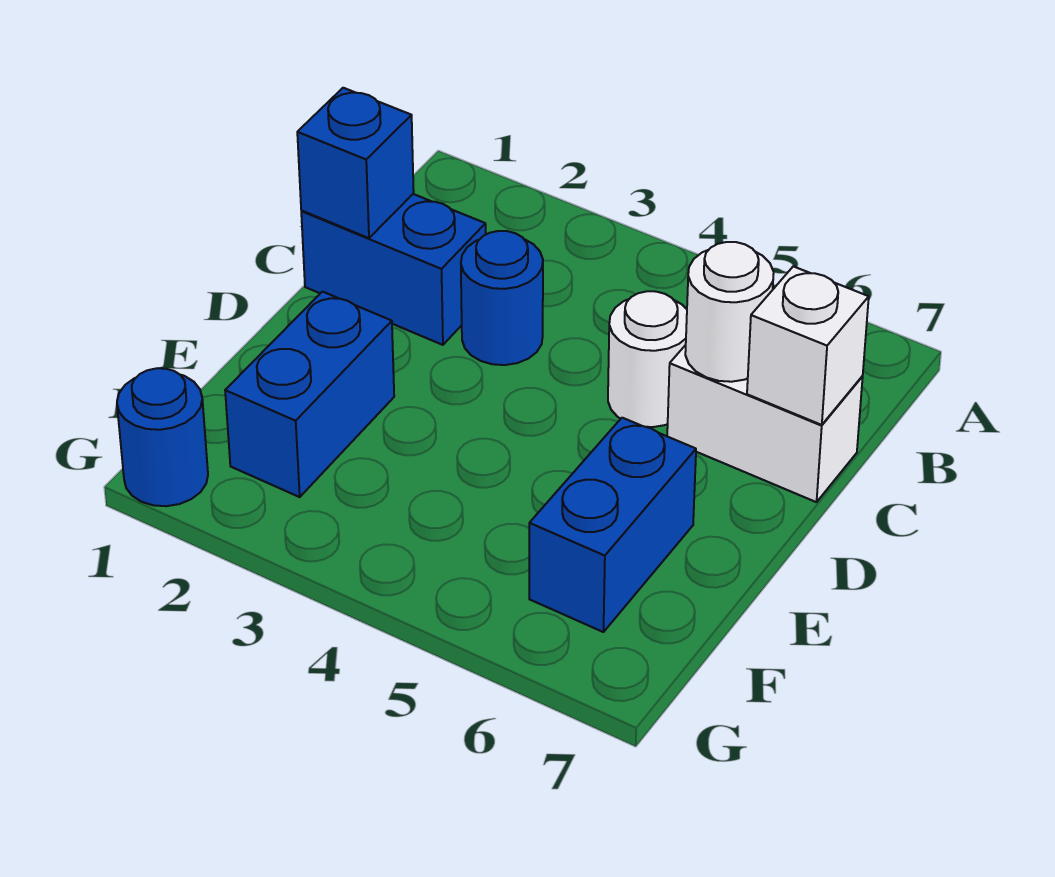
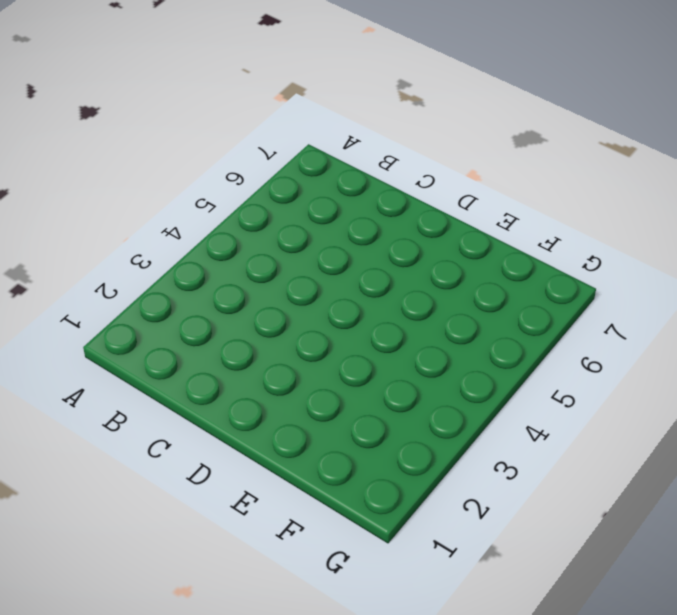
none -> blue brick C1:C2 level 1
none -> blue round brick C3 level 1

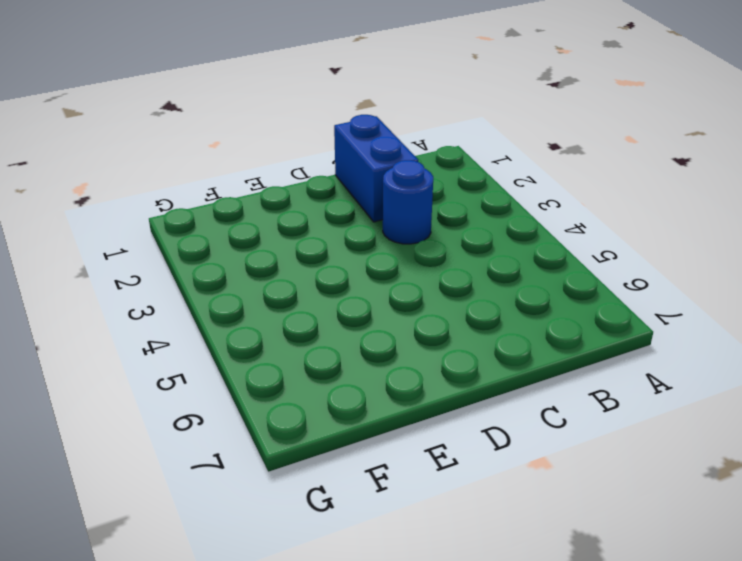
none -> white round brick C5 level 1
none -> white brick C6:C7 level 1

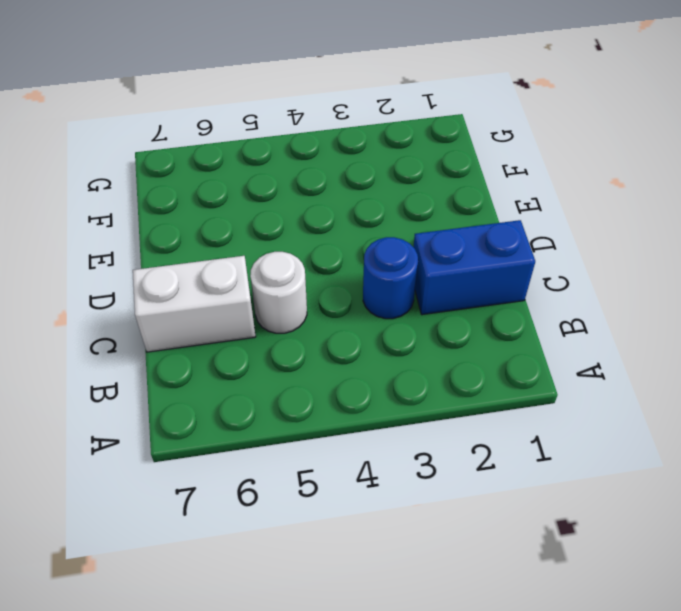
none -> blue brick E2:F2 level 1
none -> blue brick E6:F6 level 1

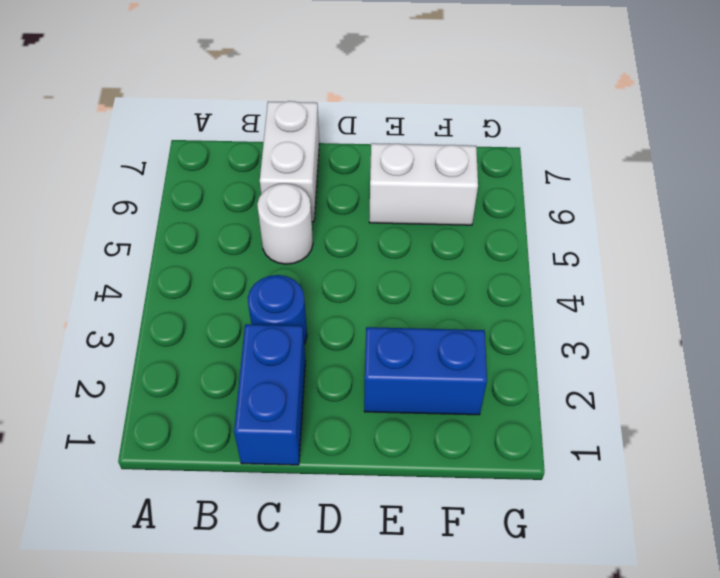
white brick E6:F6 level 1 -> blue brick E6:F6 level 1
none -> blue round brick G1 level 1
none -> blue brick C1 level 2

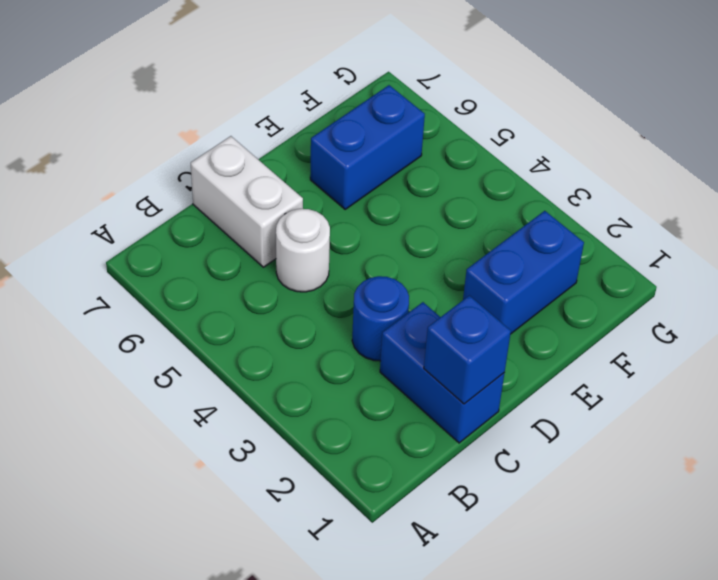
none -> blue round brick G1 level 1
none -> white round brick C6 level 2

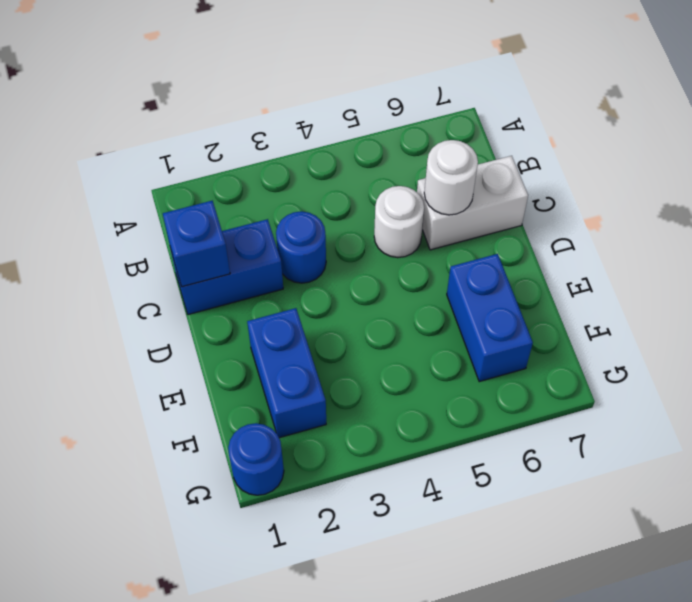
none -> white brick C7 level 2

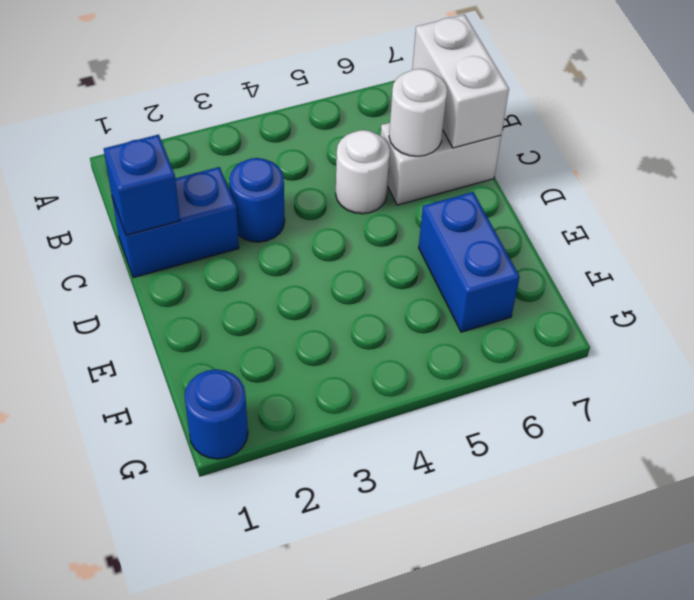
white brick B7:C7 level 2 -> white brick C7 level 2
none -> blue brick E2:F2 level 1

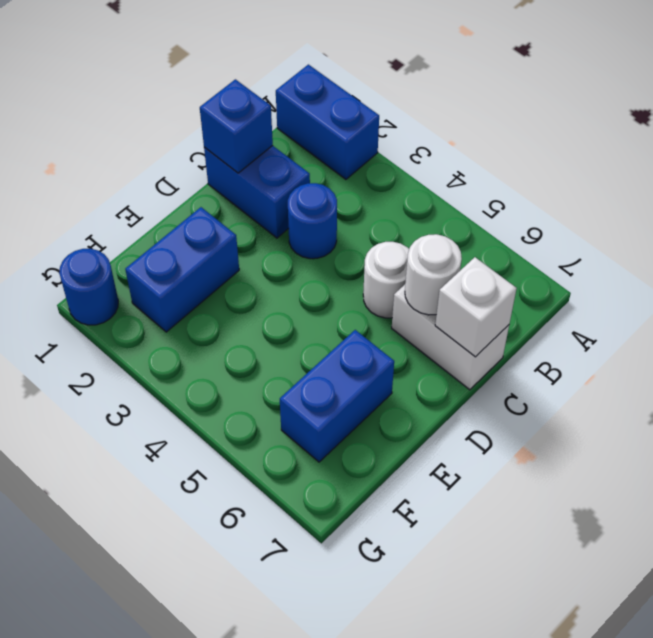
blue brick A1:A2 level 1 -> none

